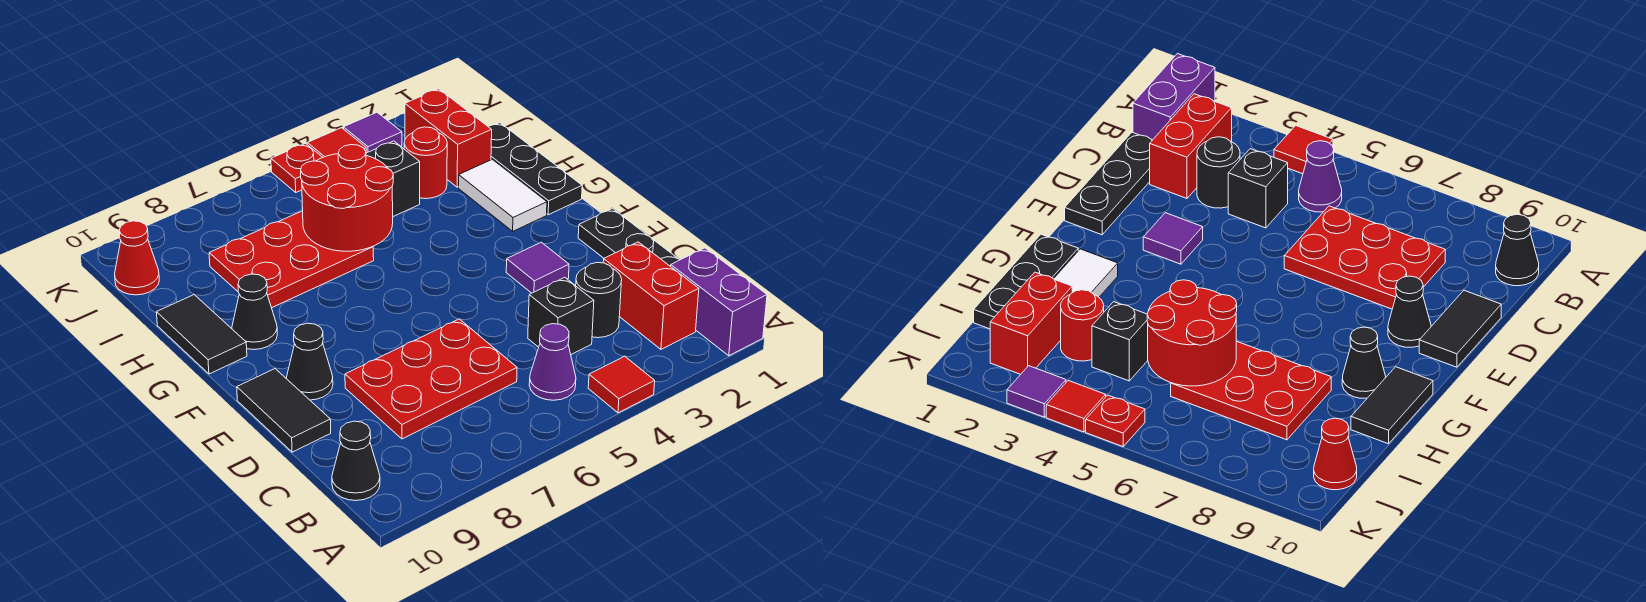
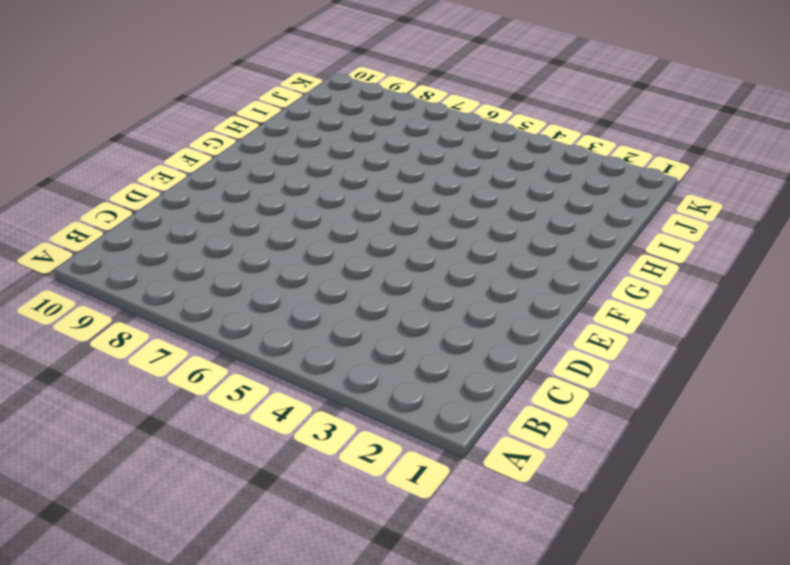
none -> purple brick A1:B1 level 1
none -> red tile A4 level 1
none -> red brick B2:C2 level 1

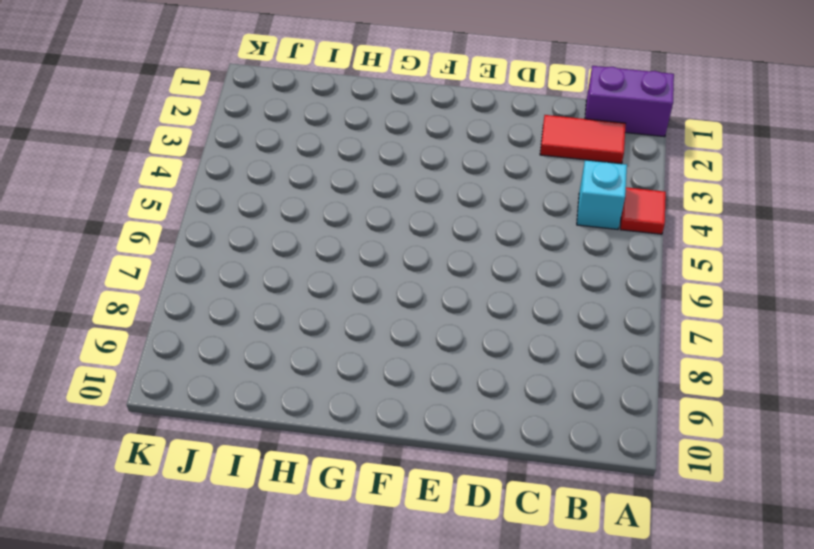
red tile B2:C2 level 1 -> red brick B2:C2 level 1
cyan brick B4 level 1 -> none
none -> purple cone B5 level 1
none -> black cone B10 level 1
none -> black plate C1:E1 level 1

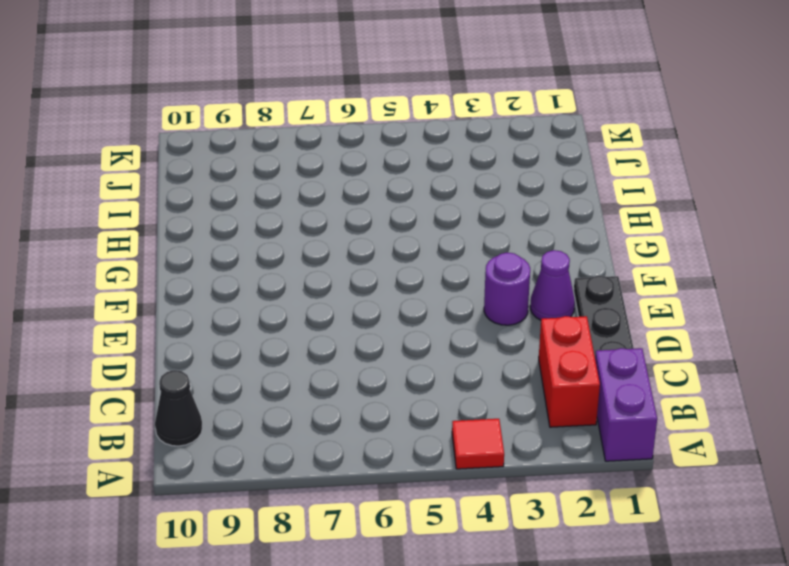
purple cone E2 level 1 -> purple cone B5 level 1
purple round brick E3 level 1 -> purple tile E3 level 1
none -> black round brick C3 level 1
none -> black brick C4 level 1
none -> red plate C6:D8 level 1

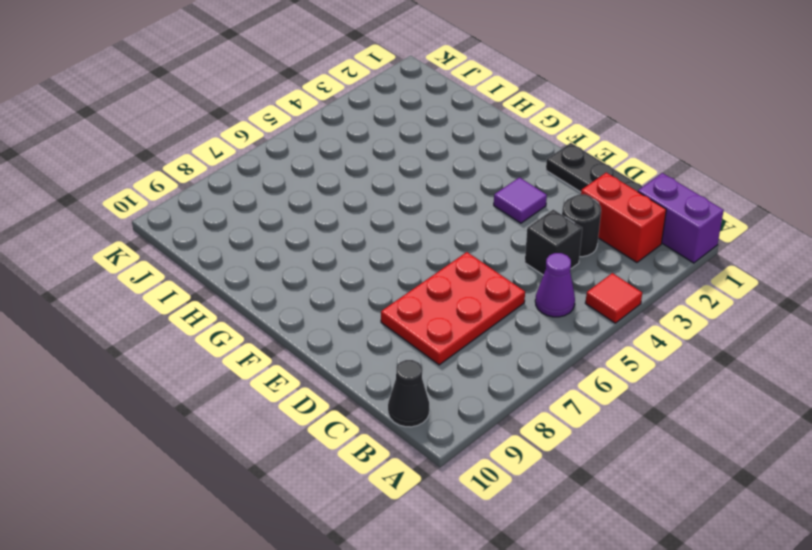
none -> black tile D10:E10 level 1
none -> black cone E9 level 1
none -> black plate G1:I1 level 1

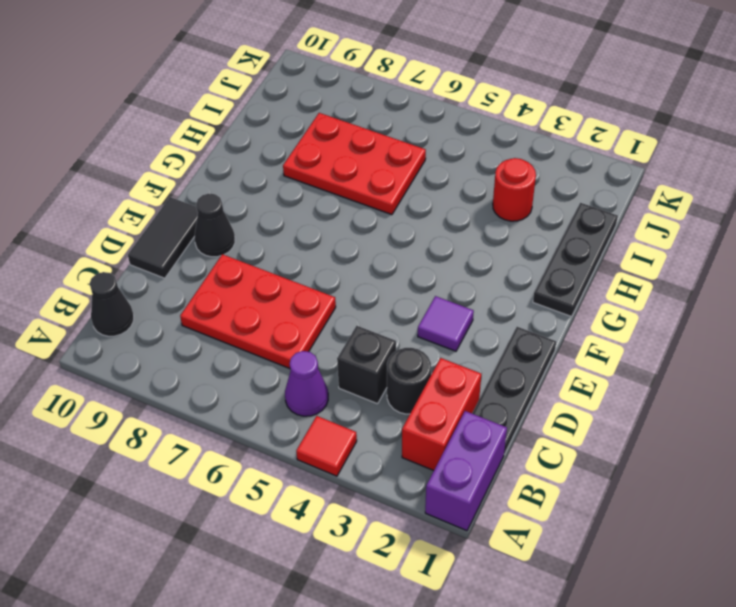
none -> white tile G2:H2 level 1
none -> black cone G9 level 1
none -> black tile G10:H10 level 1

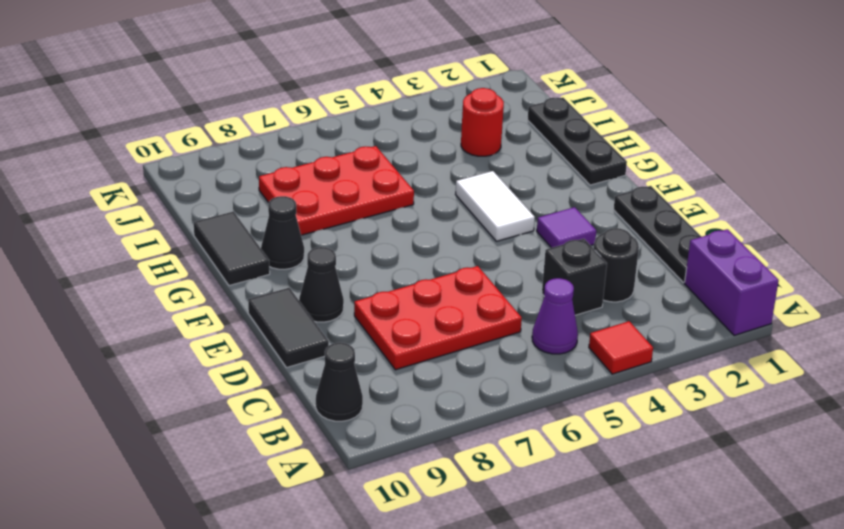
white tile F4:G4 level 1 -> white tile G2:H2 level 1
none -> red brick B2:C2 level 1
none -> red brick I2:J2 level 1
none -> black brick I4 level 1

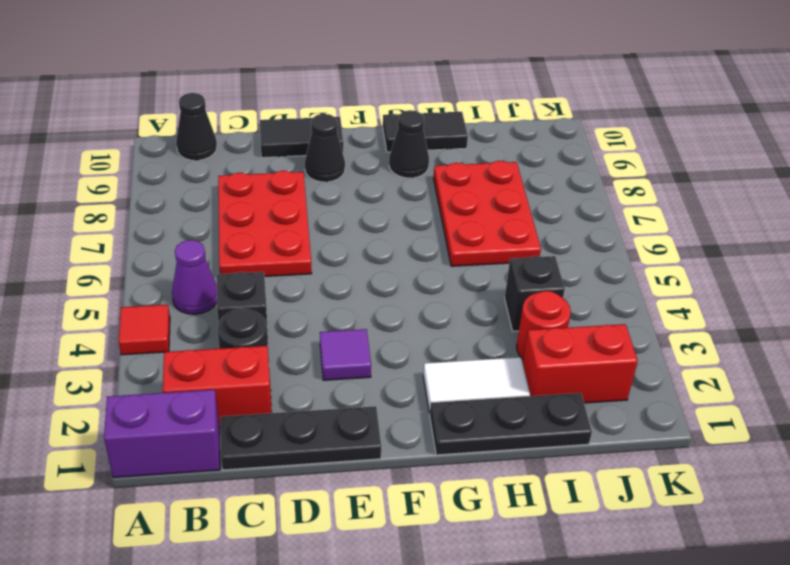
none -> red cone J10 level 1
none -> purple tile K3 level 1
none -> red tile K4 level 1

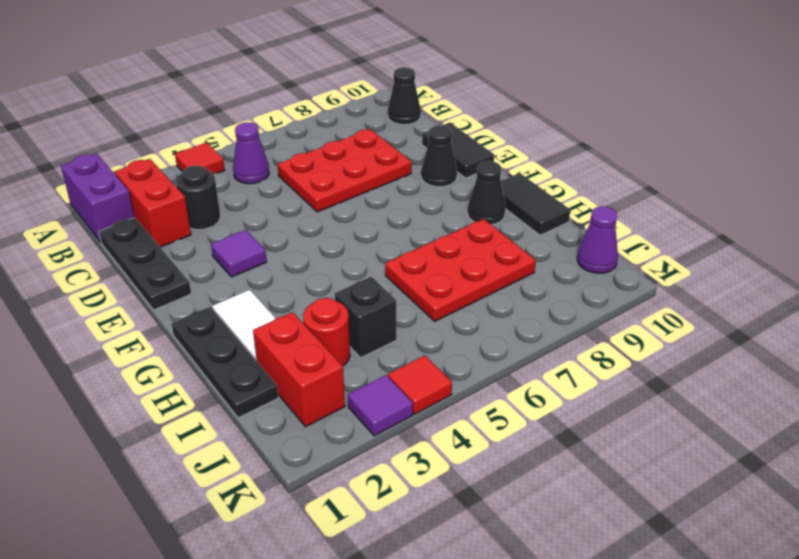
purple cone J10 level 1 -> red cone J10 level 1
none -> black brick C4 level 1
none -> red plate K5 level 1
none -> red round brick H5:I6 level 2

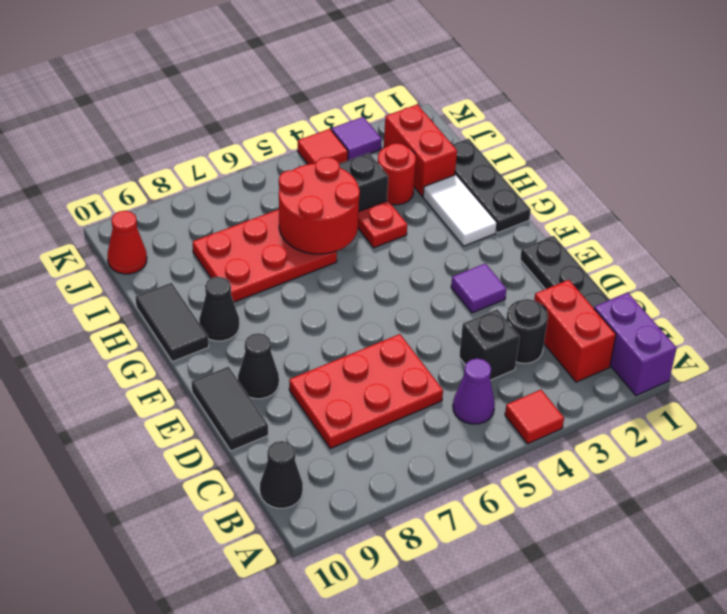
red plate H4 level 1 -> red plate K5 level 1

